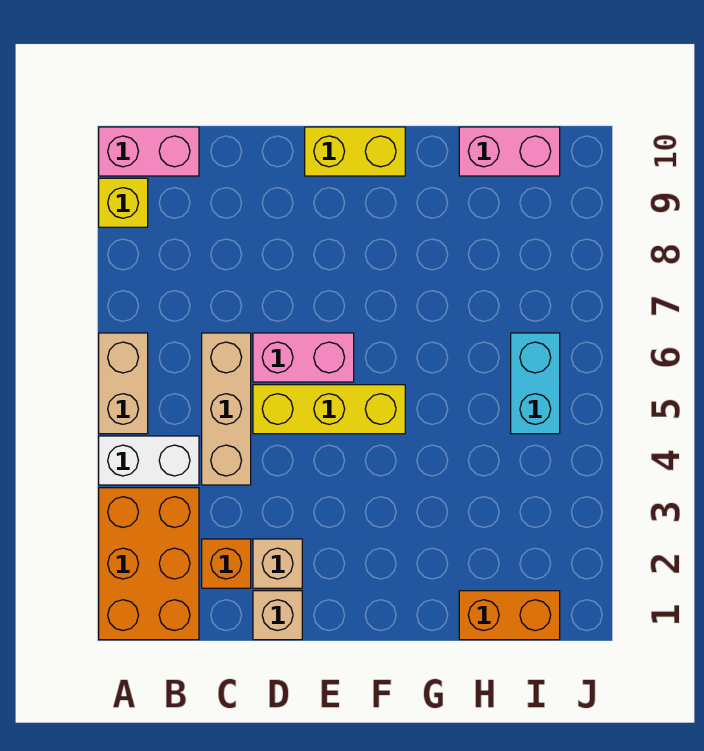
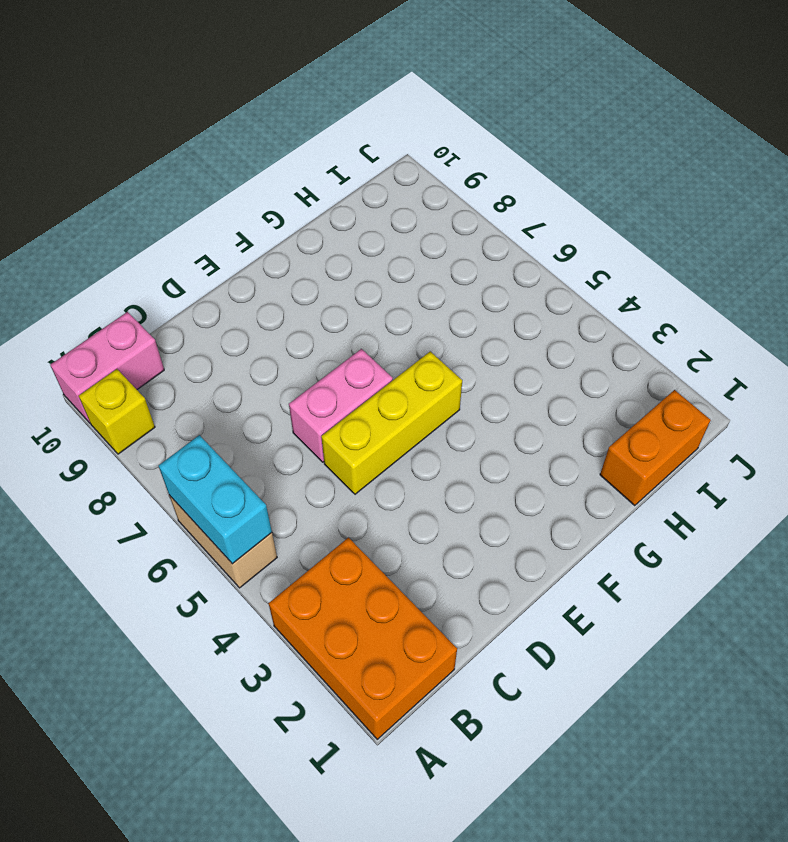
cyan brick A5:A6 level 2 -> cyan brick I5:I6 level 1
none -> white brick A4:B4 level 1
none -> orange brick C2 level 1
none -> tan brick C4:C6 level 1

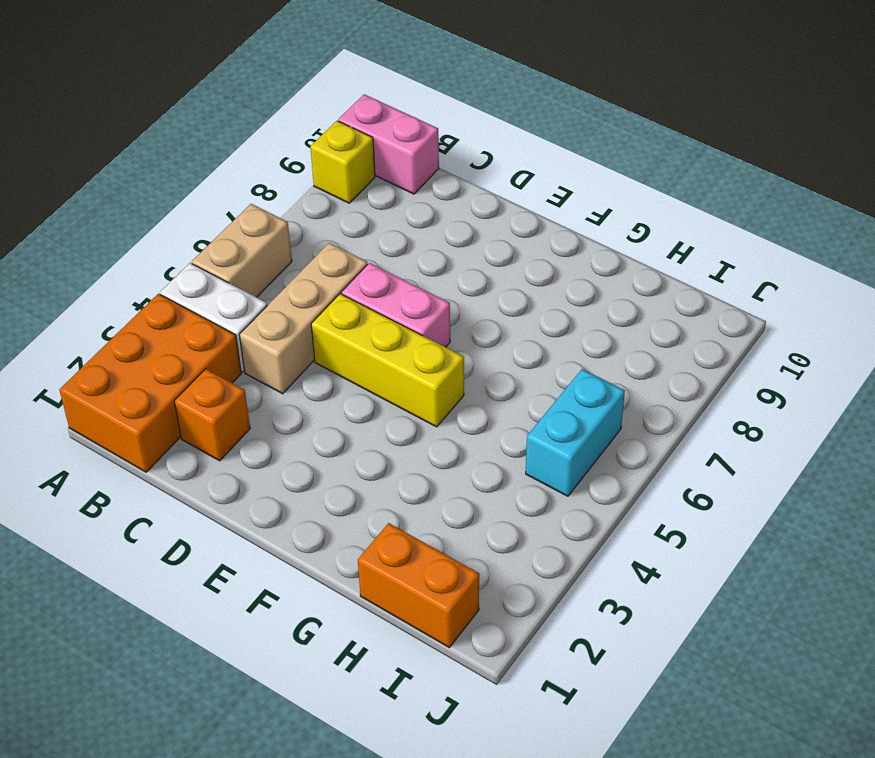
none -> tan brick D1 level 1
none -> tan brick D2 level 1
none -> yellow brick E10:F10 level 1

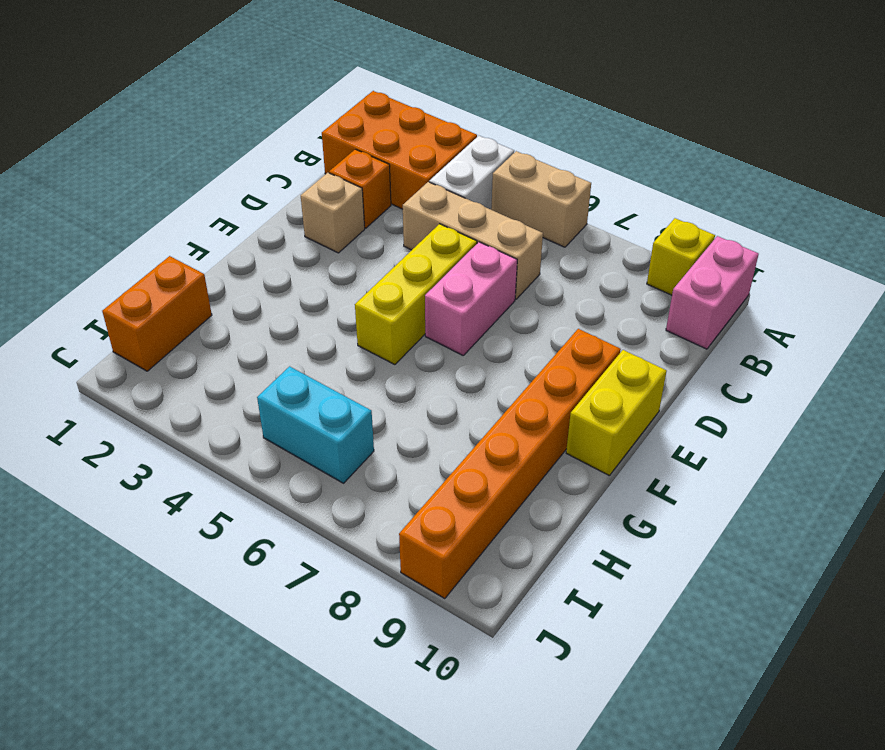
orange brick E9:J9 level 1 -> none
none -> tan brick D1 level 1
none -> pink brick H10:I10 level 1

